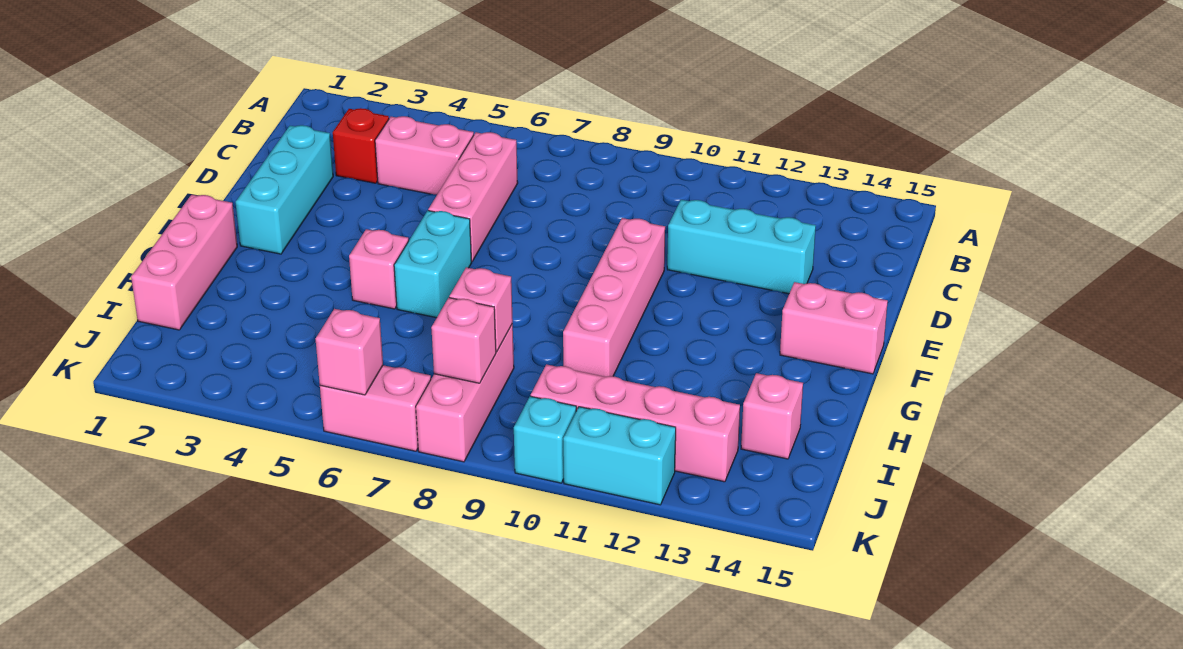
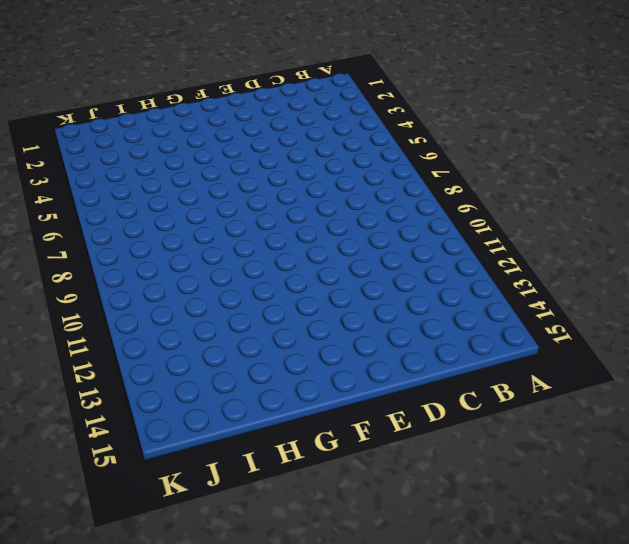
none -> red brick C3 level 1
none -> pink brick C4:C5 level 1
none -> pink brick C6:E6 level 1

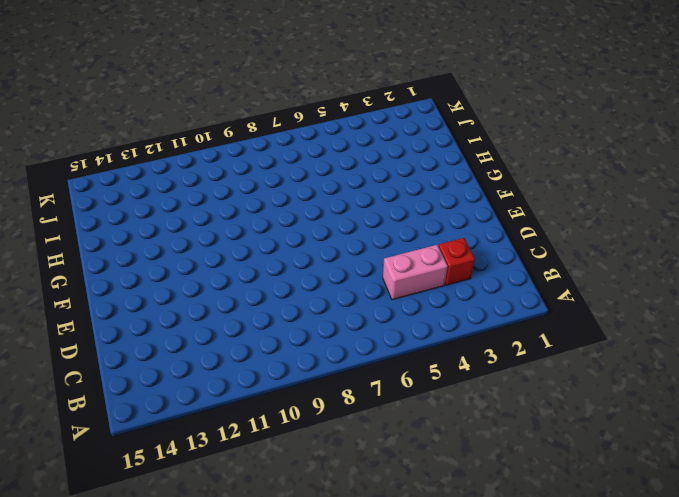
none -> pink brick C6:E6 level 1
none -> cyan brick D2:F2 level 1
none -> cyan brick D11:D13 level 1

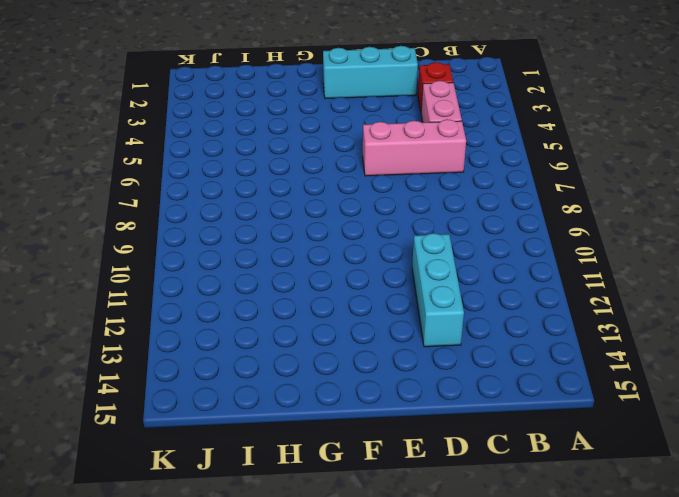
none -> pink brick E10:H10 level 1
none -> cyan brick F6:G6 level 1
none -> pink brick F14:F15 level 1

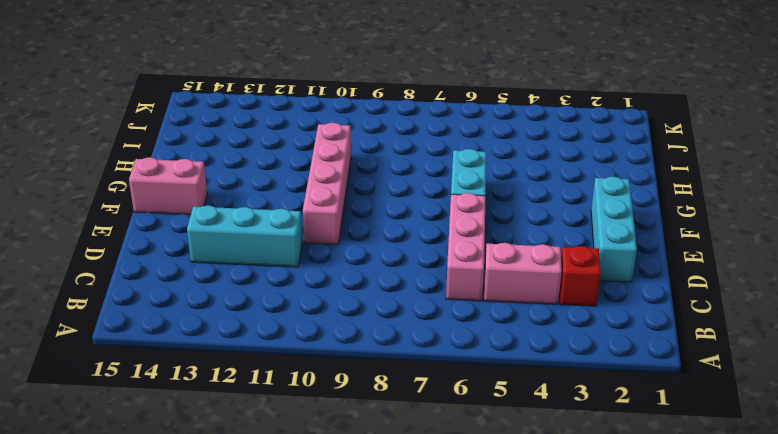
none -> pink brick G1:I1 level 1
none -> pink brick G5 level 1
none -> pink brick I8:K8 level 1

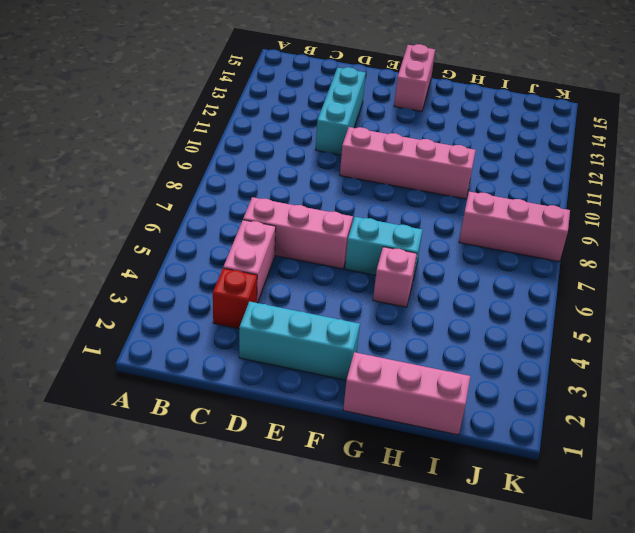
none -> pink brick I14 level 1
none -> pink brick J10:J13 level 1
none -> pink brick K6:K7 level 1

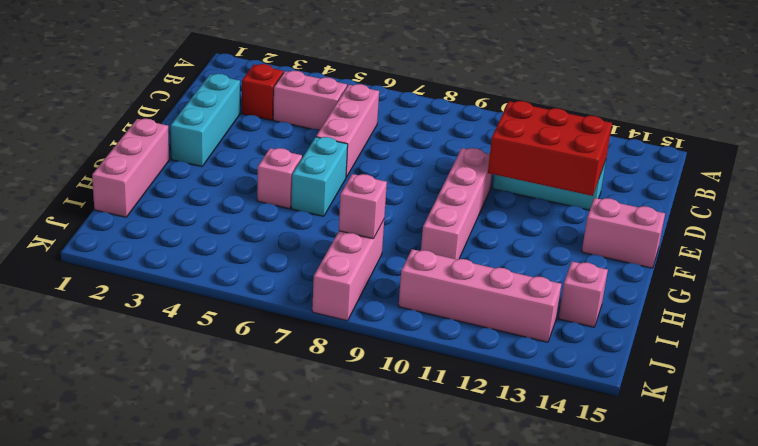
red brick D11:E13 level 2 -> none
none -> pink brick K6:K7 level 1
none -> cyan brick K10 level 1
none -> cyan brick K11:K12 level 1

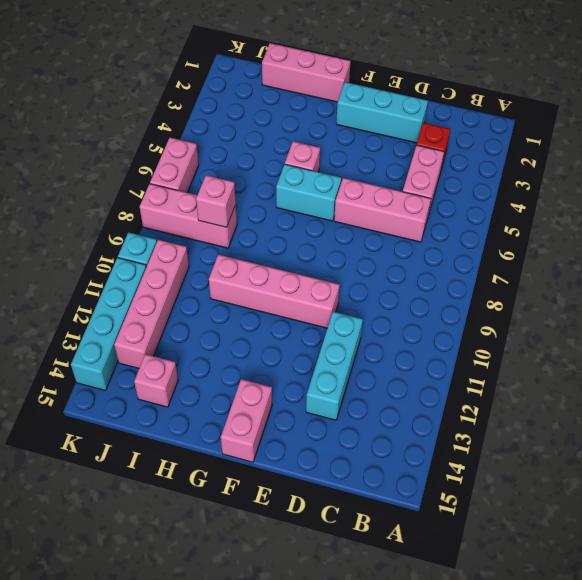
cyan brick K11:K14 level 1 -> cyan brick K11:K12 level 1
none -> pink brick J8 level 2
none -> pink brick K6 level 2

